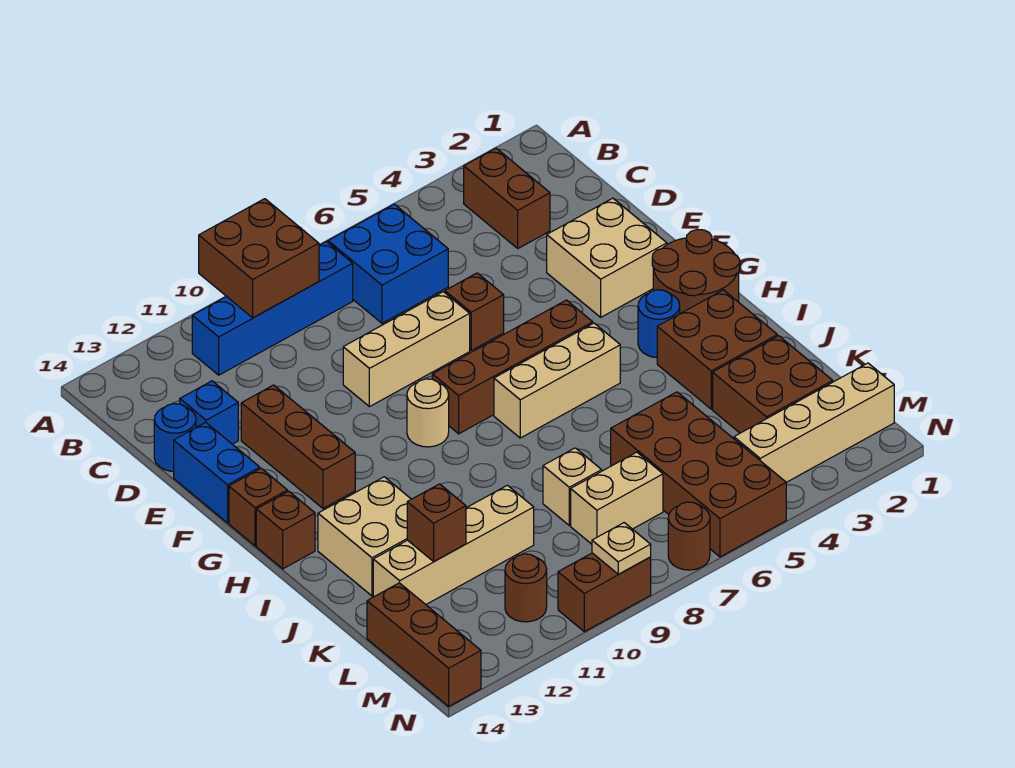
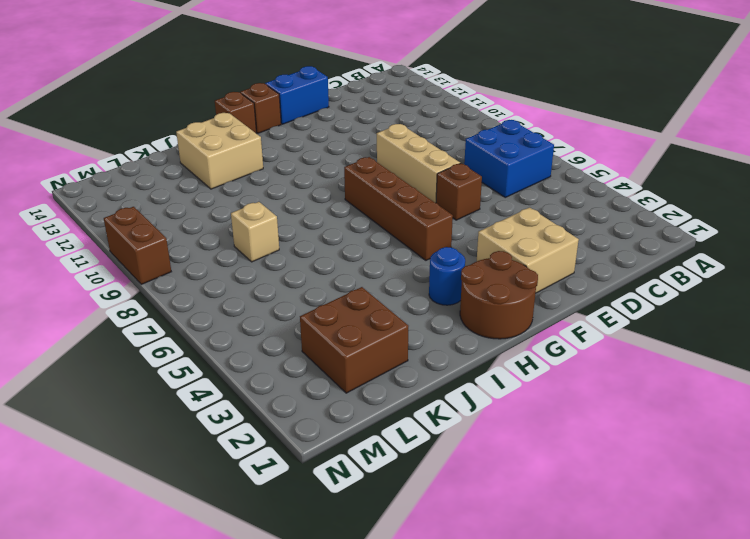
none -> brown brick B3:C3 level 1
none -> blue brick B8:B11 level 1
none -> blue brick D13 level 1
none -> blue round brick D14 level 1

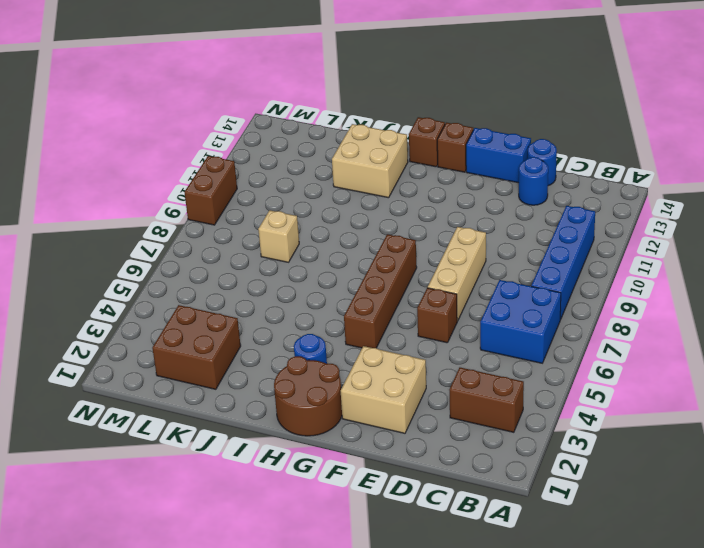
blue round brick D13 level 1 -> blue brick D13 level 1
none -> brown brick E12:G12 level 1
none -> tan round brick G9 level 1
none -> tan brick H5:H7 level 1
none -> brown brick I2:J3 level 1

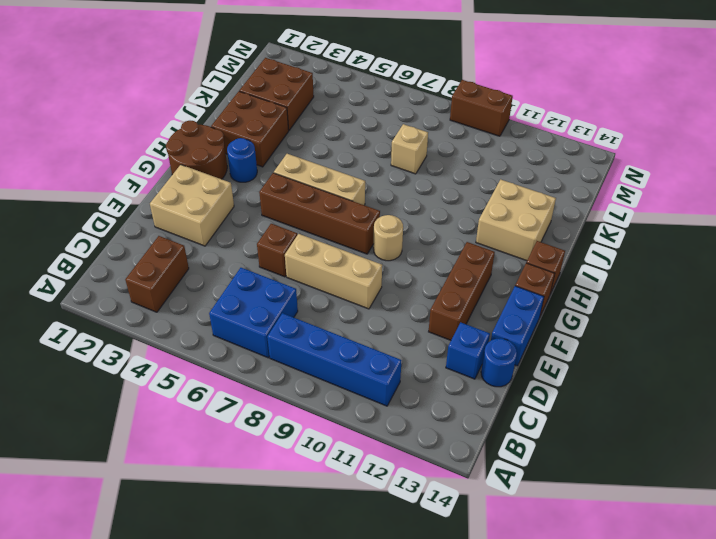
none -> brown brick K5:N6 level 1
none -> tan brick K10:K13 level 1
none -> tan brick L7:L8 level 1
none -> brown brick L14:N14 level 1

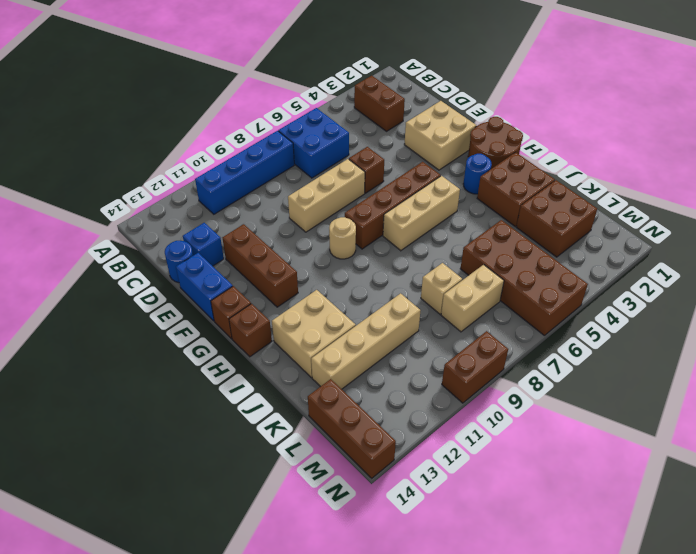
none -> tan brick M1:M4 level 1
none -> brown round brick M11 level 1
none -> brown round brick N7 level 1
none -> brown brick A9:B10 level 2

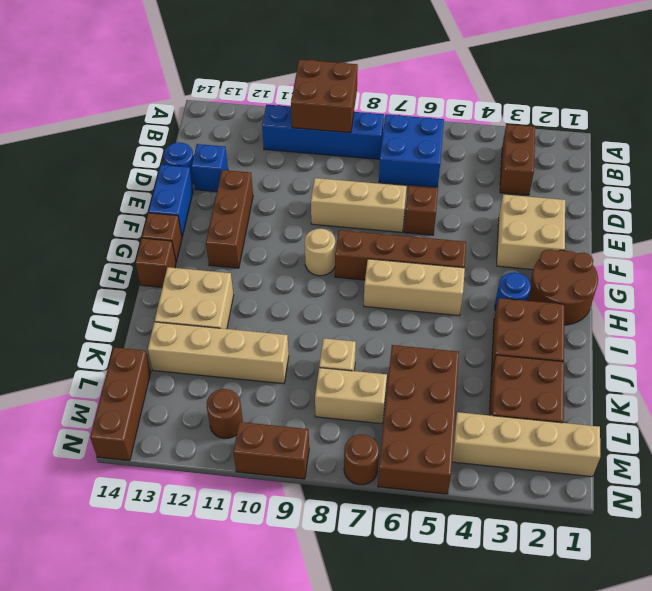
none -> brown brick K12 level 2
none -> tan plate N9 level 2

